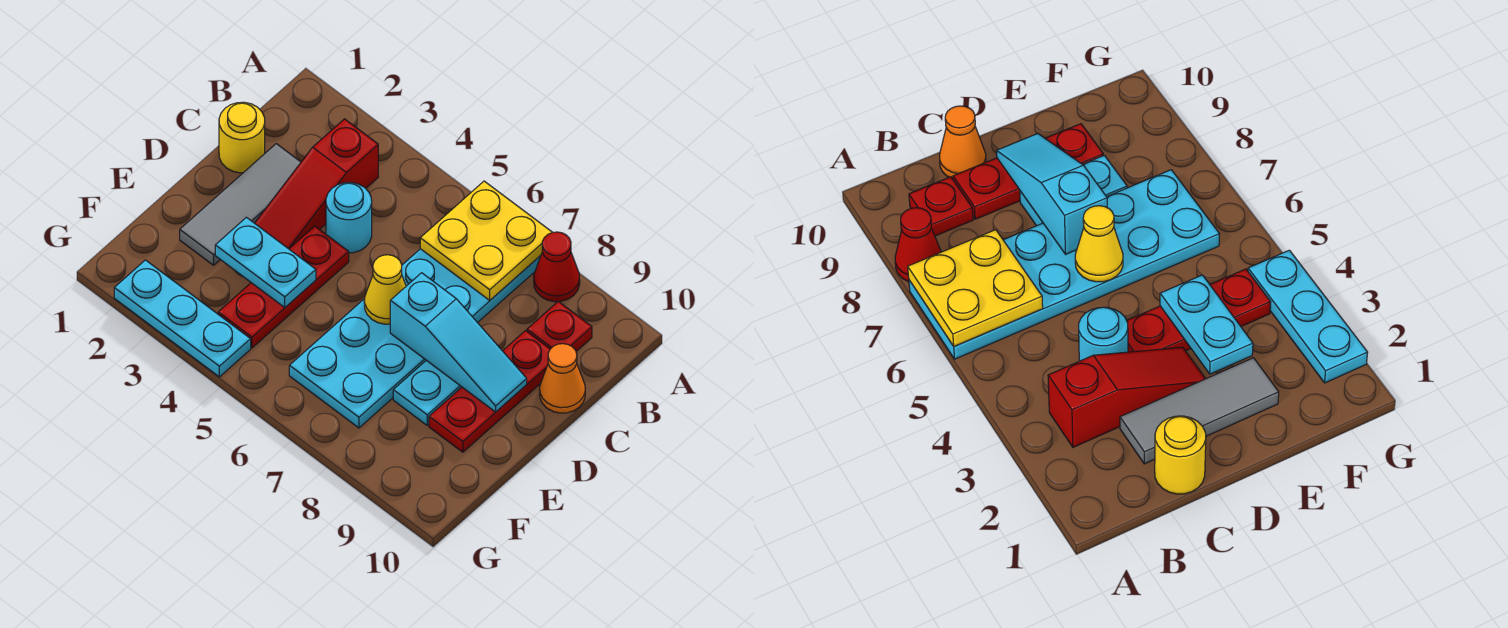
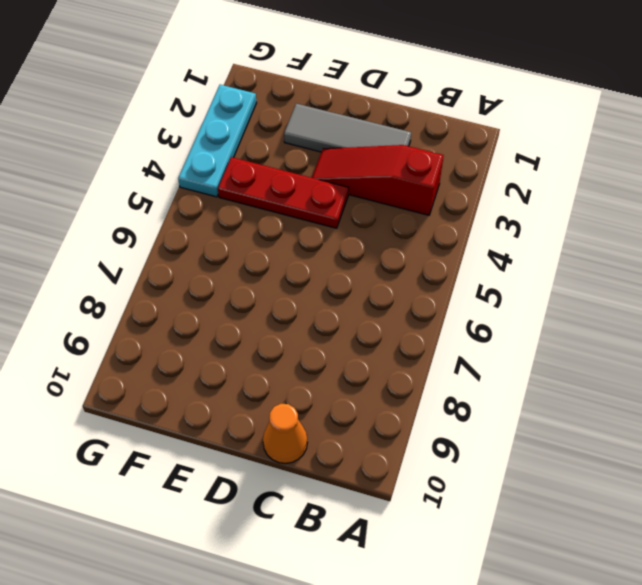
none -> cyan plate A6:F7 level 1
none -> red cone A8 level 1
none -> red plate B9 level 1

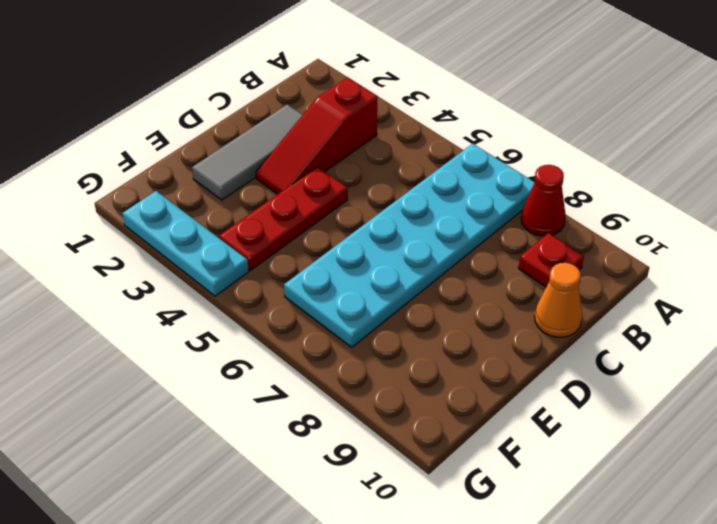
none -> yellow round brick C1 level 1
none -> cyan round brick C4 level 1
none -> red plate C9:E9 level 1

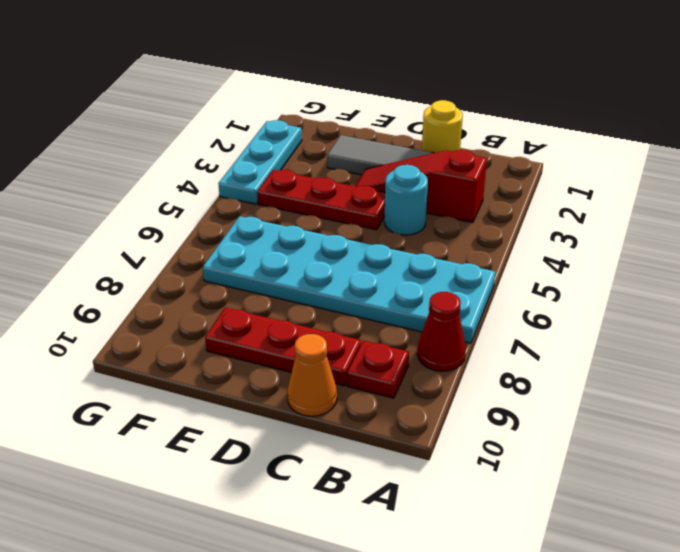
none -> cyan plate D8:E8 level 1
none -> yellow plate A6:B7 level 2
none -> yellow cone D6 level 2

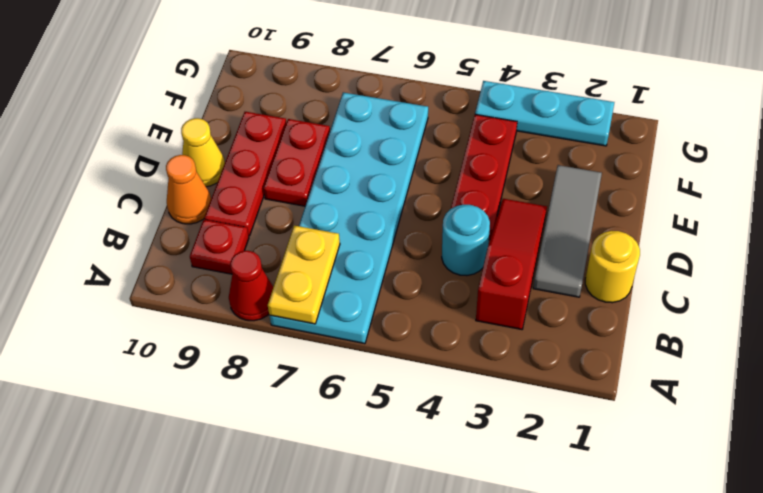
yellow plate A7:B7 level 2 -> yellow plate A6:B7 level 2
red plate D8:E8 level 1 -> cyan plate D8:E8 level 1
yellow cone D10 level 1 -> yellow cone D6 level 2
none -> cyan slope D7:D9 level 2 top 7
none -> cyan plate E3:E4 level 2

